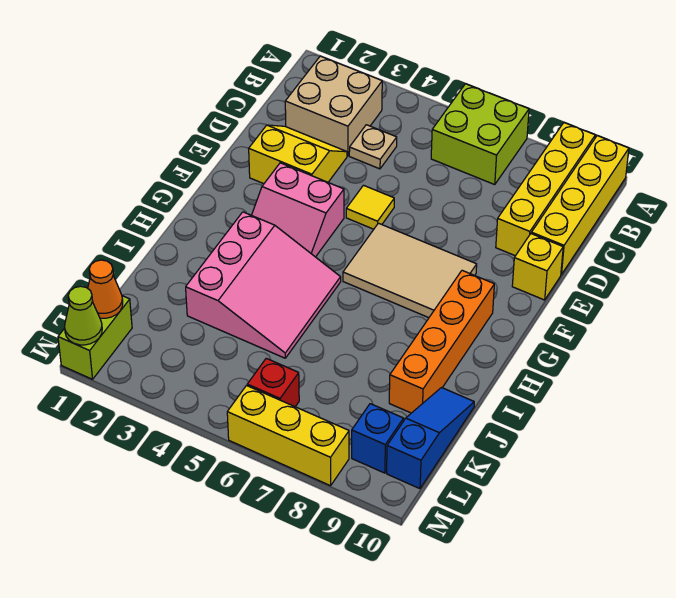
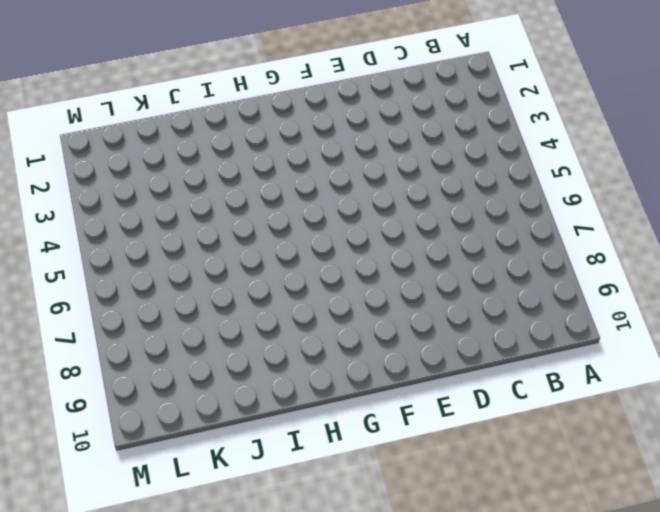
none -> lime brick A6:B7 level 1
none -> yellow brick A9:D9 level 1
none -> yellow brick A10:D10 level 1

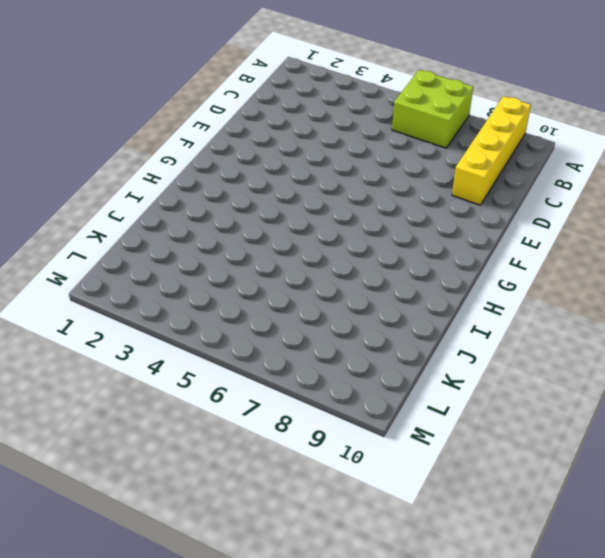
none -> yellow brick A10:D10 level 1
none -> tan brick B2:C3 level 1
none -> tan plate C4 level 1

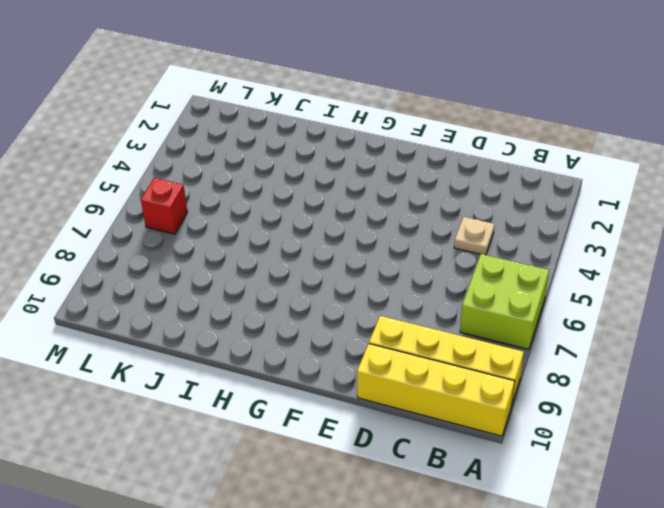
none -> tan brick B2:C3 level 1
none -> yellow slope D2:E3 level 1 top E
none -> yellow tile E5 level 1

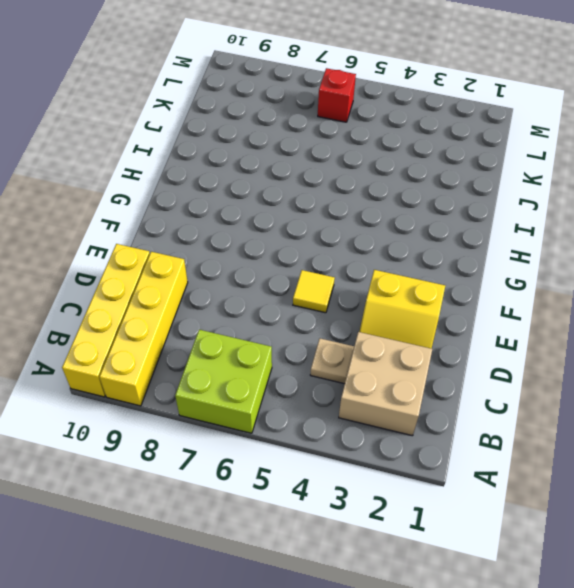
none -> yellow brick E10 level 1
none -> pink slope F3:G4 level 1 top F
none -> tan tile F6:G8 level 1

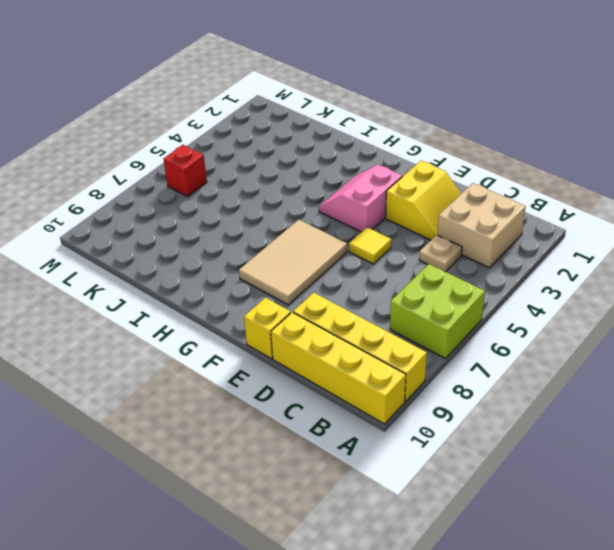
none -> orange brick G9:J9 level 1
none -> pink slope H3:J5 level 1 top 3
none -> blue slope J10:L10 level 1 top L

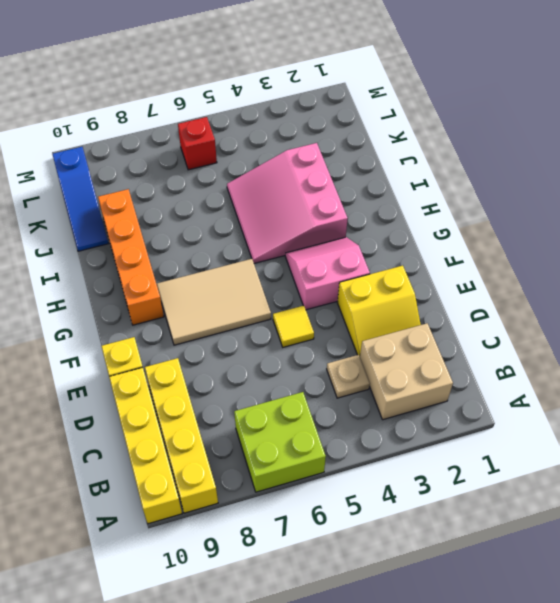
none -> lime brick L1:M1 level 1
none -> blue brick L9 level 1
none -> yellow brick M6:M8 level 1

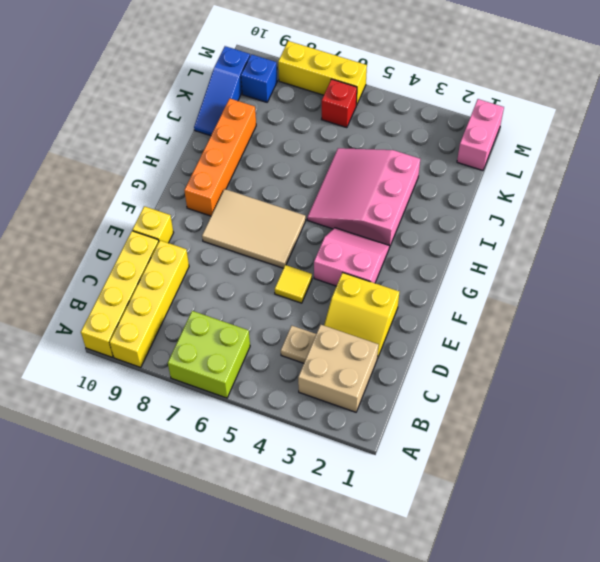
pink brick L1:M1 level 1 -> lime brick L1:M1 level 1
none -> orange cone L1 level 2
none -> lime cone M1 level 2

